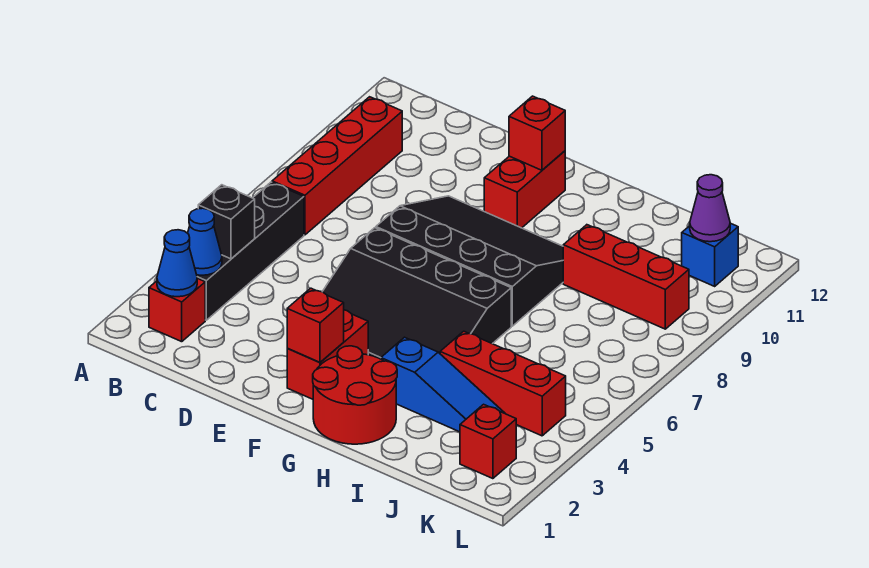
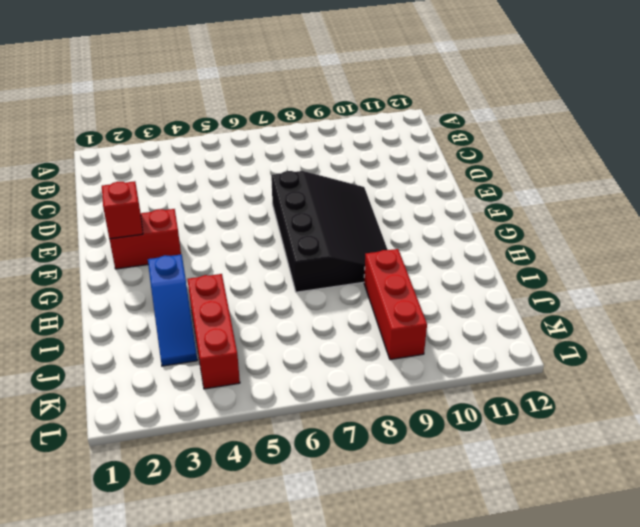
none -> red brick B2 level 1
none -> black brick B3:B6 level 1
none -> red brick B7:B10 level 1

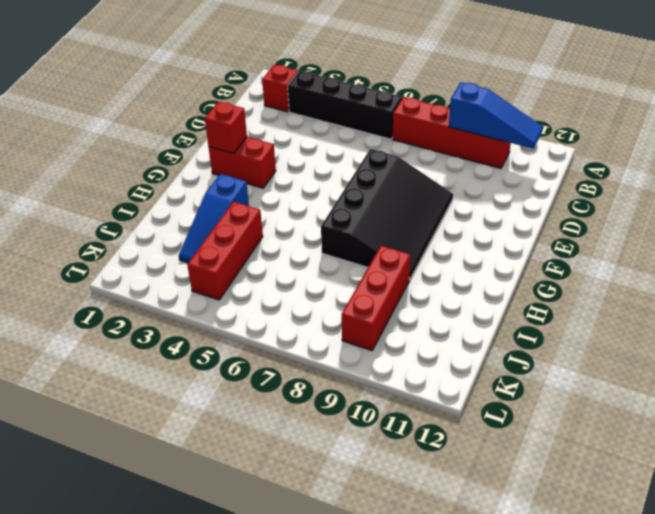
blue slope B9:B11 level 2 top 9 -> none
none -> black slope E4:H6 level 1 top 6
none -> red brick F10:F11 level 1
none -> red round brick G1:H2 level 1

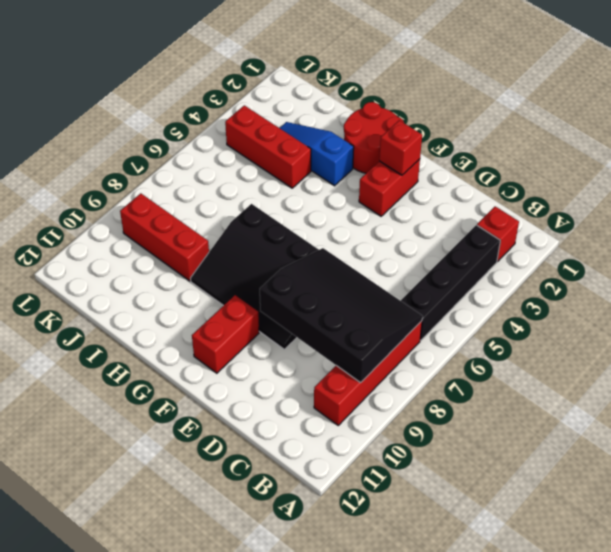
black slope B7:E9 level 2 top 9 -> black slope E4:H6 level 1 top 6
none -> red brick K2 level 1
none -> blue brick K11 level 1
none -> blue cone B2 level 2

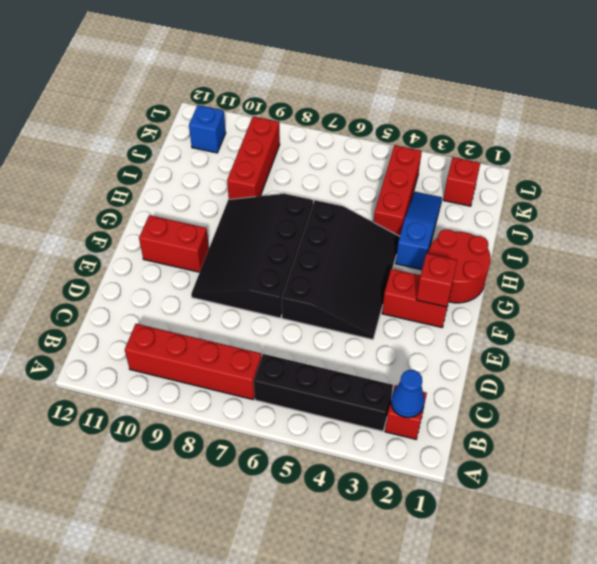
none -> blue cone B3 level 2
none -> black brick B4 level 2
none -> red brick F11 level 2

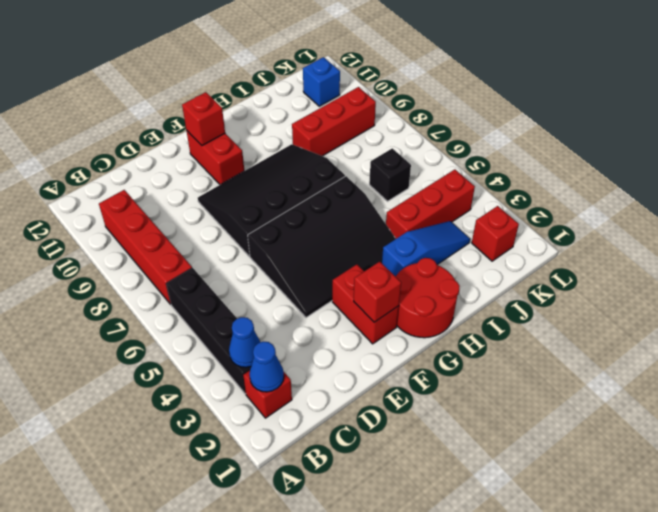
black brick J6 level 1 -> black brick B4 level 2
none -> purple cone K11 level 2

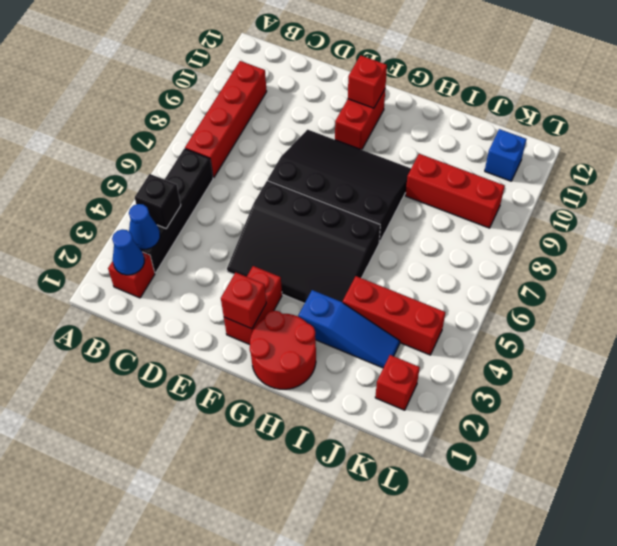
none -> purple cone K11 level 2

